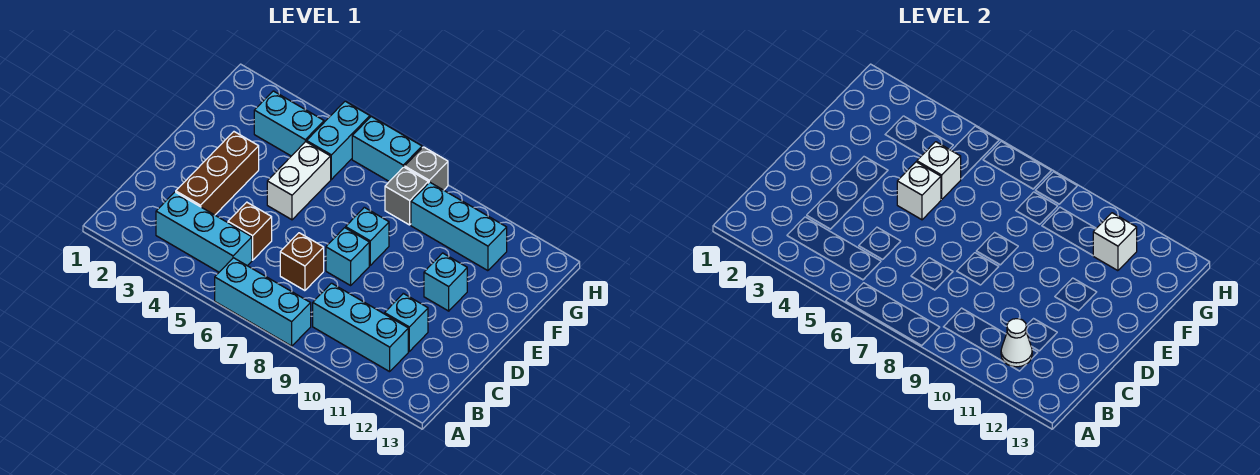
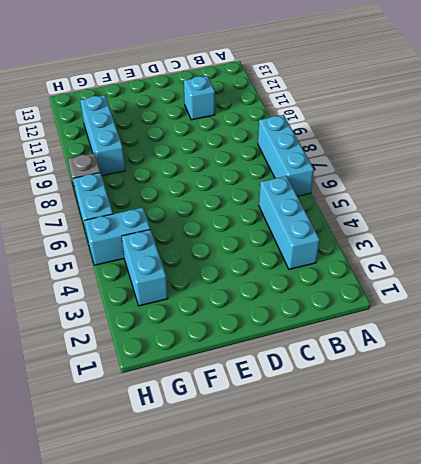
none -> cyan brick B9:B11 level 1
none -> brown brick C3:E3 level 1
none -> brown brick C5 level 1

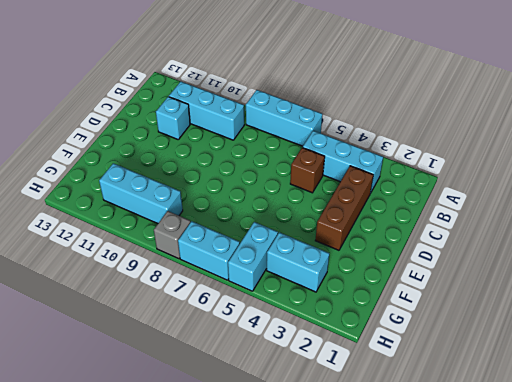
none -> brown brick C7 level 1
none -> cyan brick D8 level 1
none -> white brick E5:F5 level 1

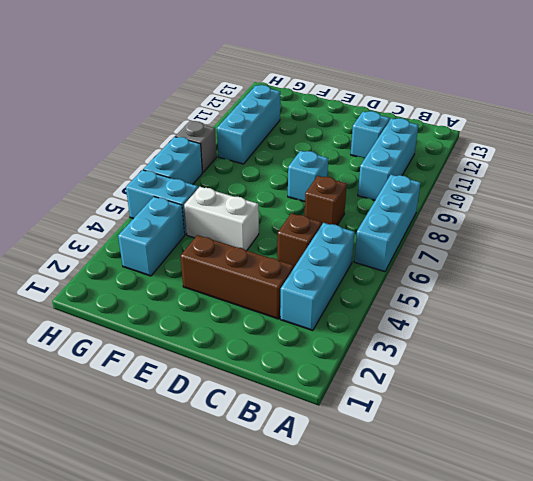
none -> cyan brick E8 level 1
none -> cyan brick E11 level 1
none -> grey brick G8 level 1

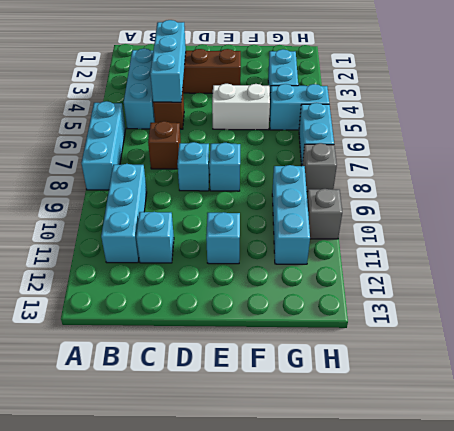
cyan brick C3:C5 level 2 -> none
grey brick H10 level 1 -> grey brick G8 level 1
none -> white cone B11 level 2
none -> white brick E5 level 2
none -> white brick F5 level 2

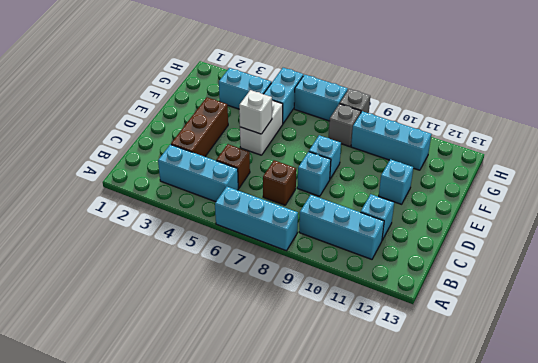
none -> white cone B11 level 2
none -> white brick F5 level 2
none -> white brick G11 level 2

